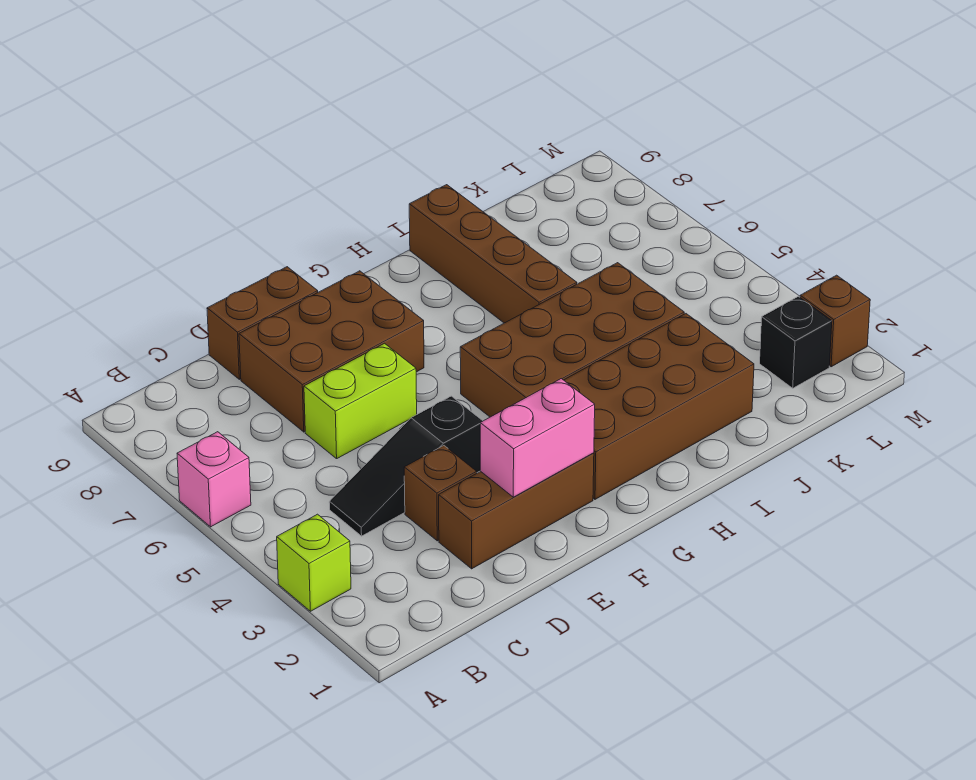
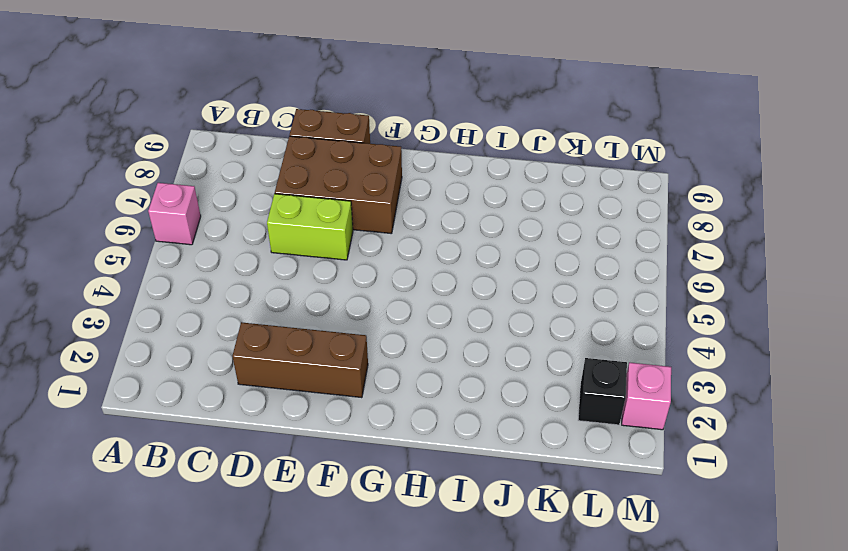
pink brick M2 level 1 -> brown brick M2 level 1
none -> lime brick A3 level 1
none -> black slope C4:E4 level 1 top E
none -> brown brick D3 level 1

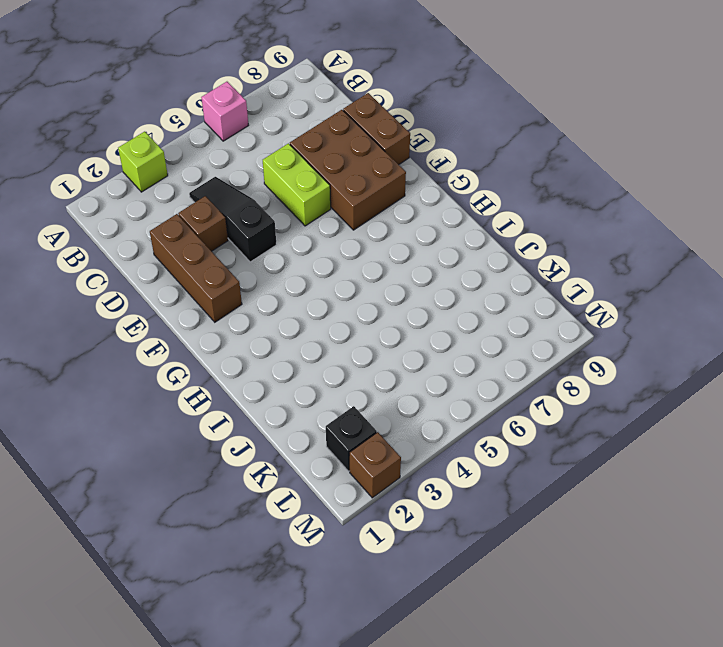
none -> brown brick G2:J3 level 1
none -> brown brick G4:J5 level 1
none -> brown brick I6:I9 level 1

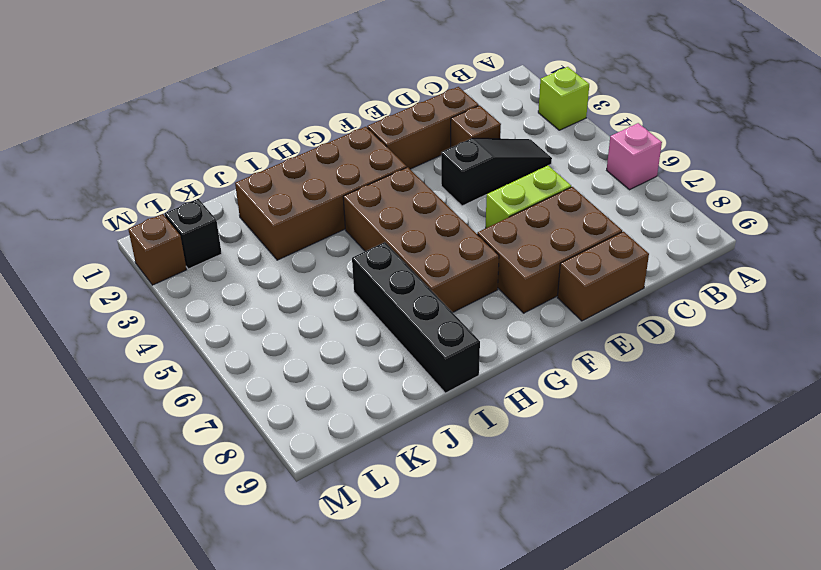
brown brick G4:H7 level 1 -> brown brick G4:J5 level 1
black brick I6:I9 level 1 -> brown brick I6:I9 level 1
none -> pink brick E2:F2 level 2

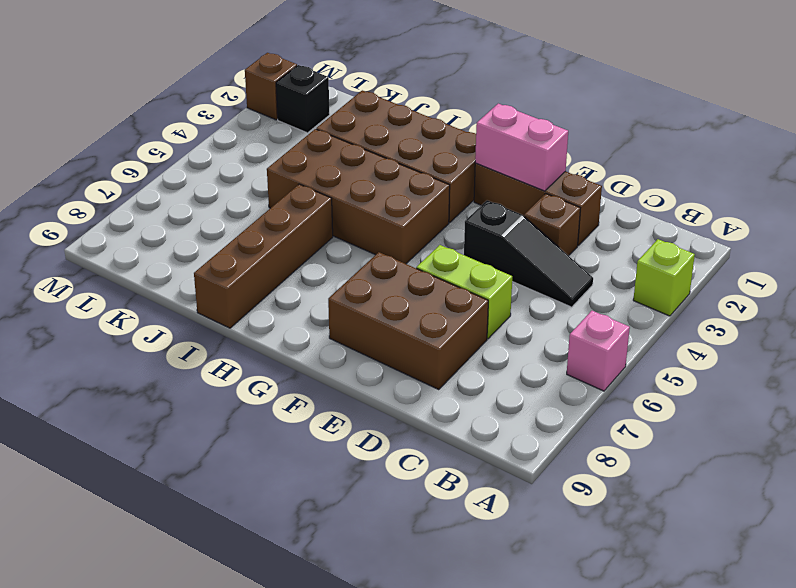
none -> brown brick D9:E9 level 1

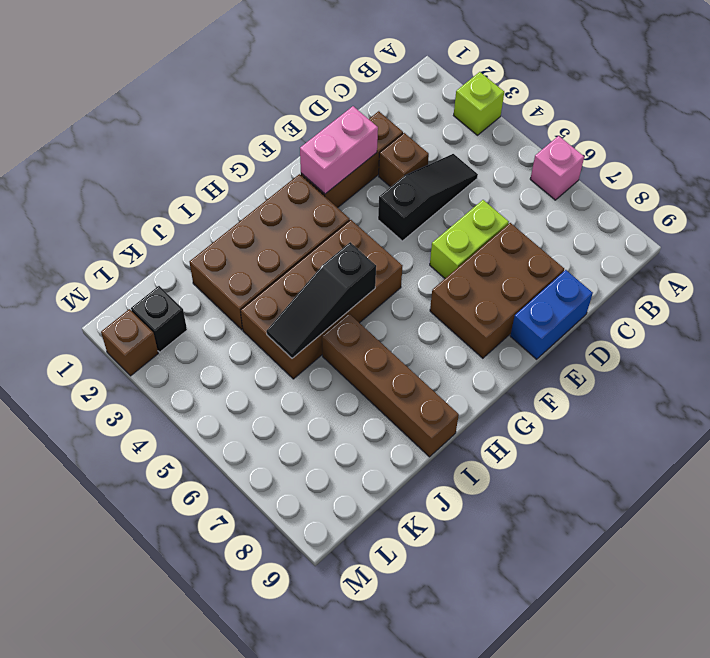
blue brick D9:E9 level 1 -> brown brick D9:E9 level 1
black slope H5:J5 level 2 top H -> none

